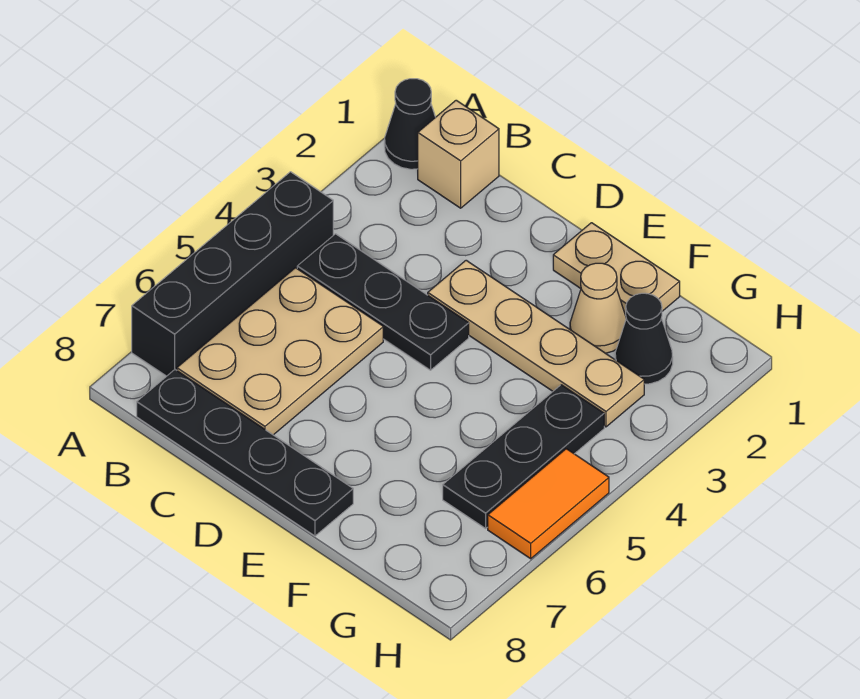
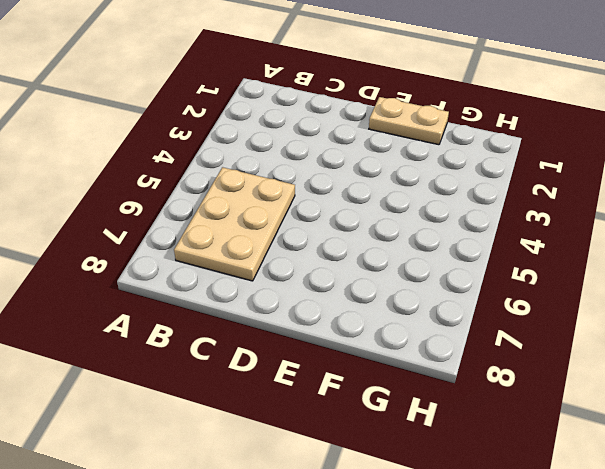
none -> black cone A1 level 1
none -> black brick A4:A7 level 1
none -> tan brick B1 level 1

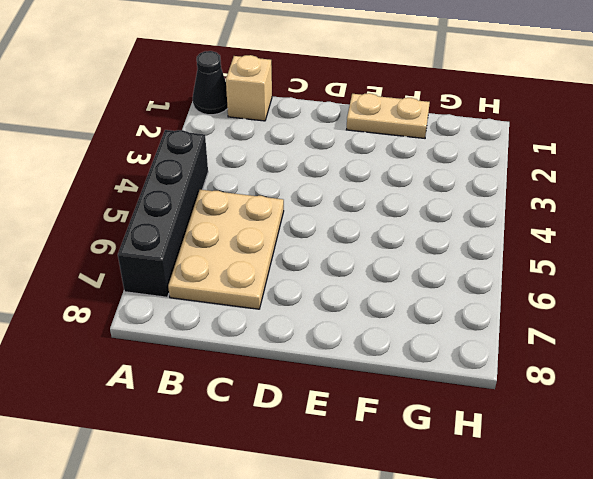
none -> black plate B4:D4 level 1
none -> black plate B8:E8 level 1
none -> tan plate D3:G3 level 1

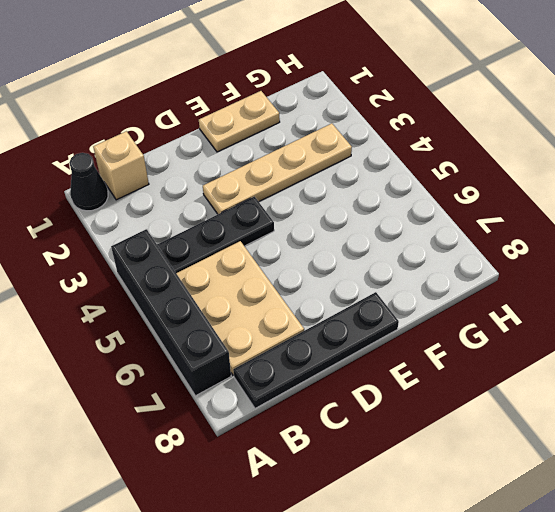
none -> tan cone F2 level 1
none -> black cone G2 level 1
none -> black plate G4:G6 level 1

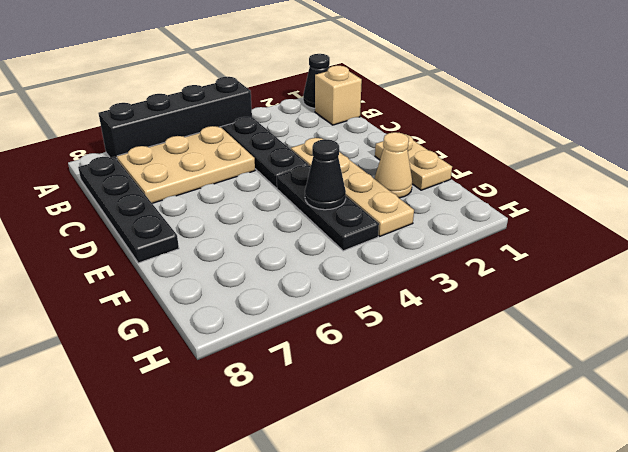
black plate E4:G4 level 1 -> black plate G4:G6 level 1
black cone F4 level 2 -> black cone G2 level 1
none -> orange tile H5:H6 level 1

